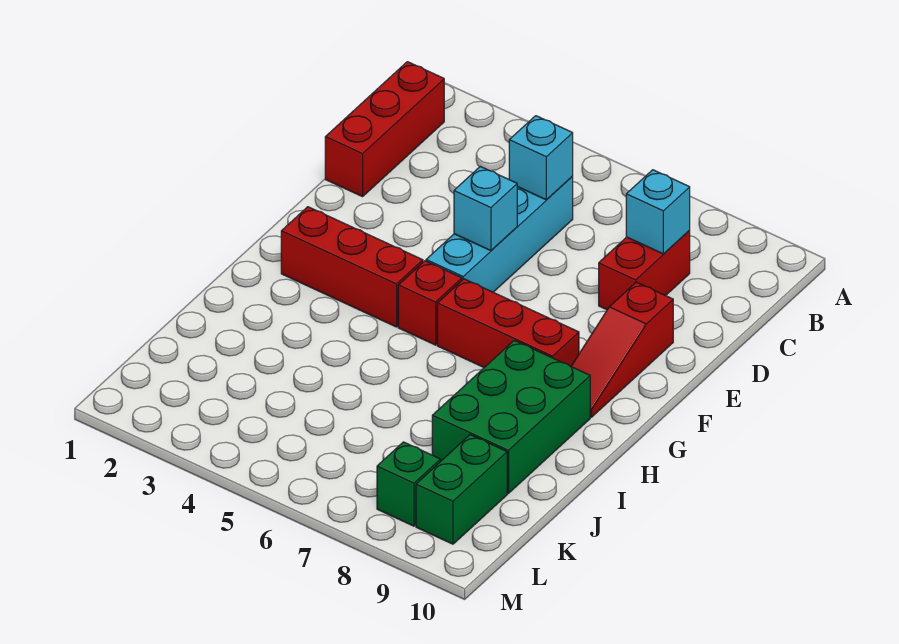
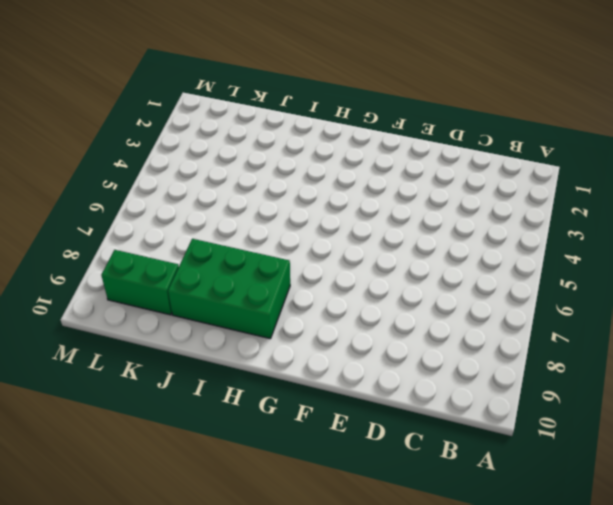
none -> red brick B1:D1 level 1
none -> cyan brick C5:F5 level 1
none -> red brick C8:D8 level 1

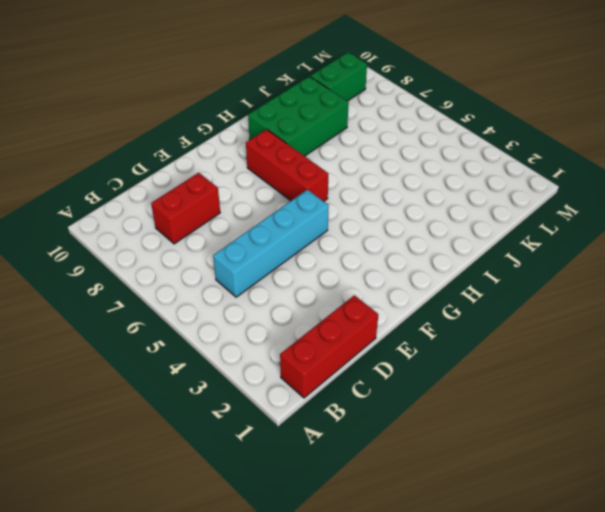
none -> red slope E9:G9 level 1 top E
none -> red brick G2:G4 level 1
none -> red brick G5 level 1

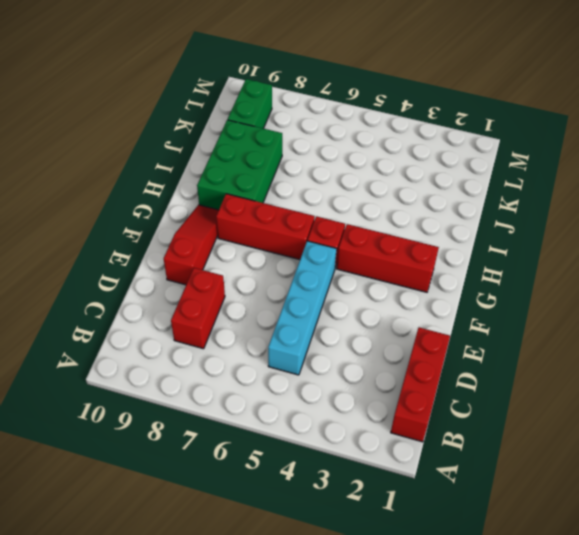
none -> green brick L8 level 1
none -> cyan brick C5 level 2
none -> cyan brick C8 level 2

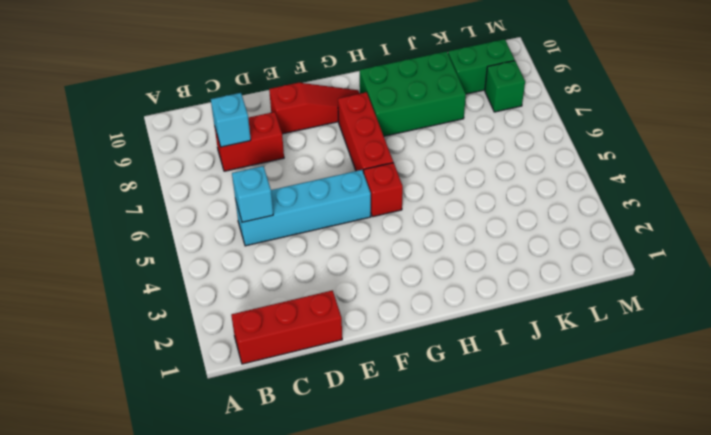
none -> red brick G2:G4 level 1
none -> cyan brick E5 level 2

